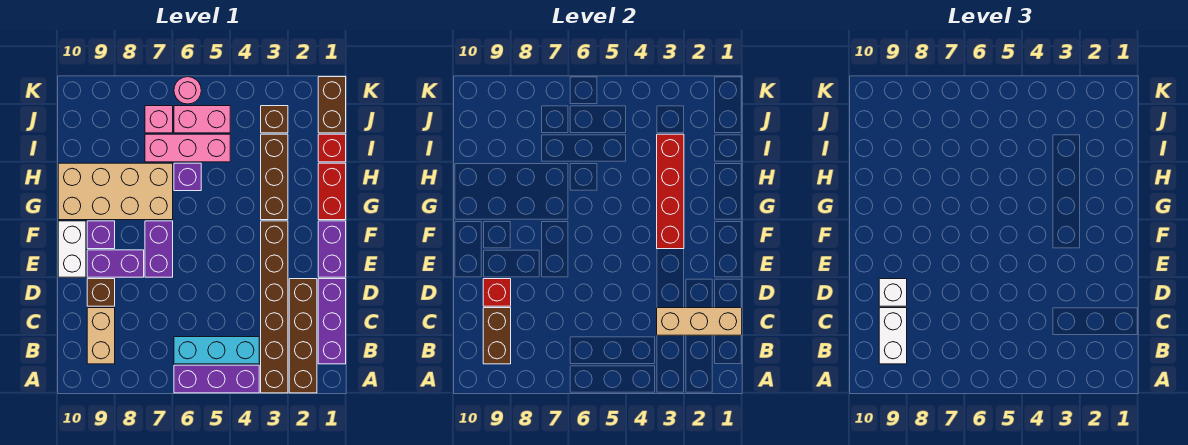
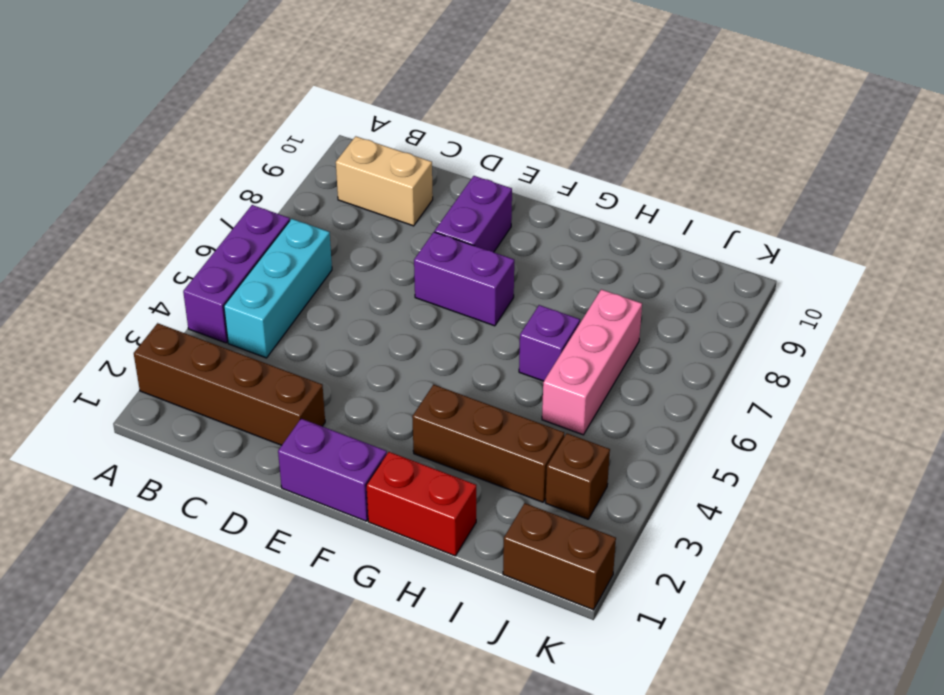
none -> brown brick A3:F3 level 1
none -> purple brick B1:D1 level 1
none -> brown brick D9 level 1

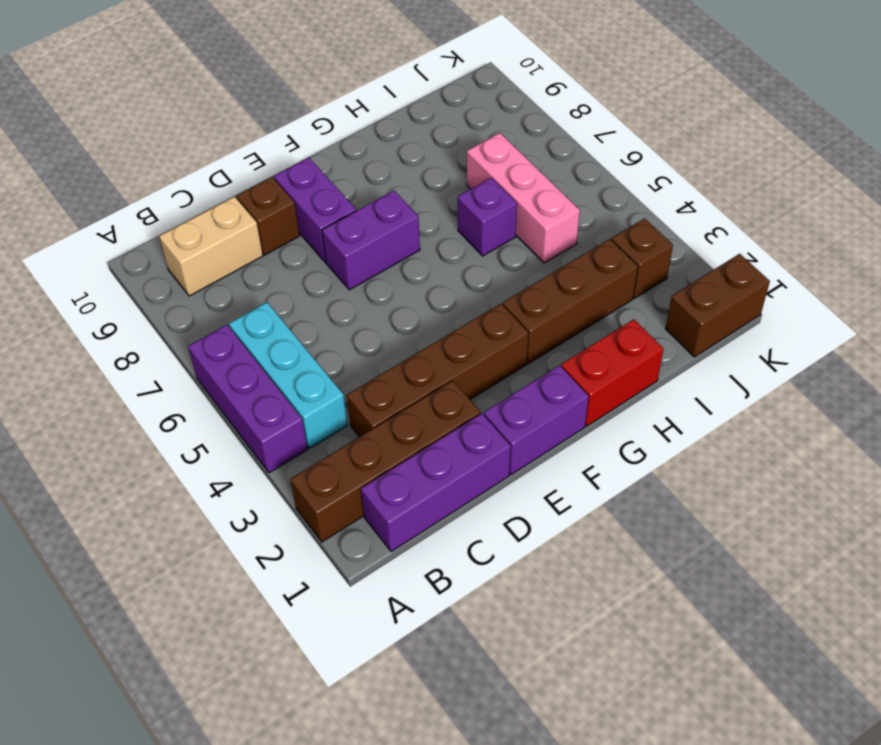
brown brick C3:F3 level 1 -> brown brick A3:F3 level 1
none -> white brick E10:F10 level 1
none -> purple brick F9 level 1
none -> tan brick G7:H10 level 1

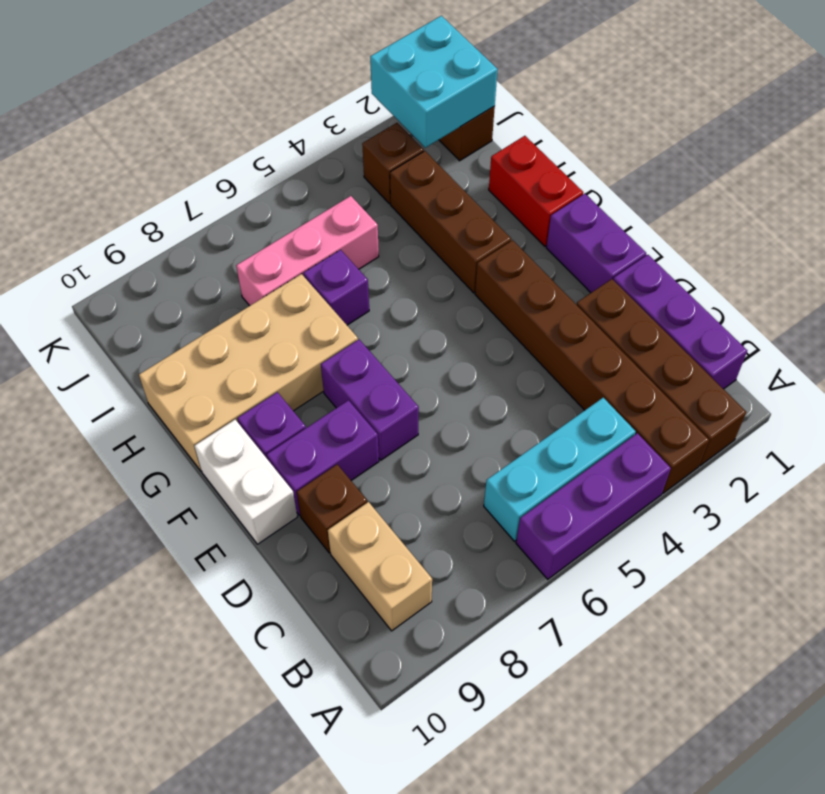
cyan brick J1:K2 level 2 -> none
none -> red brick I1 level 1
none -> pink brick J5:J6 level 1
none -> pink brick J7 level 1

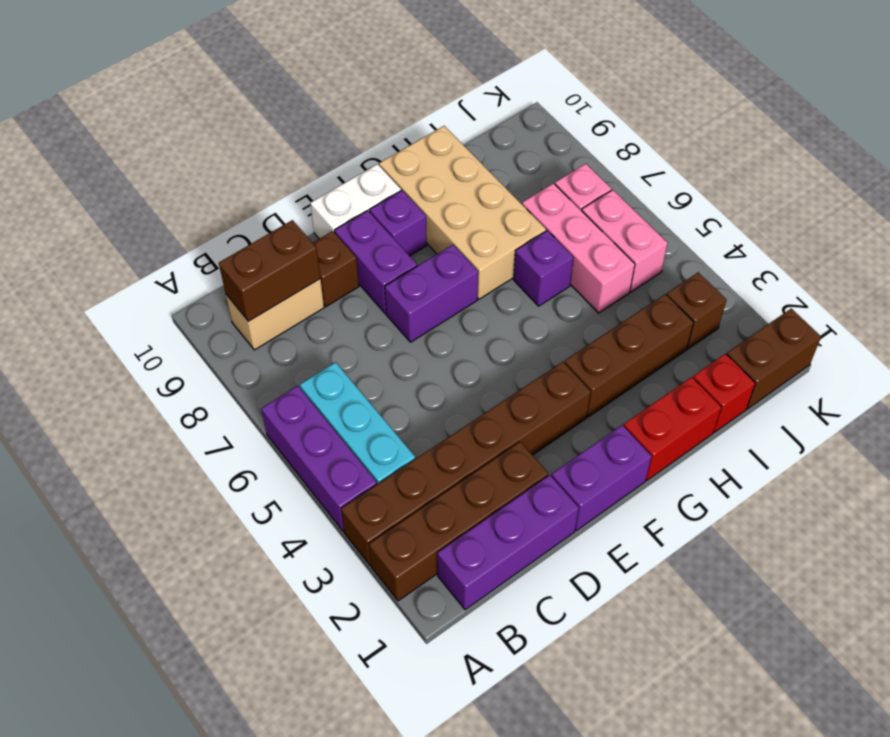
none -> pink round brick K6 level 1
none -> tan brick C1:C3 level 2
none -> red brick D9 level 2

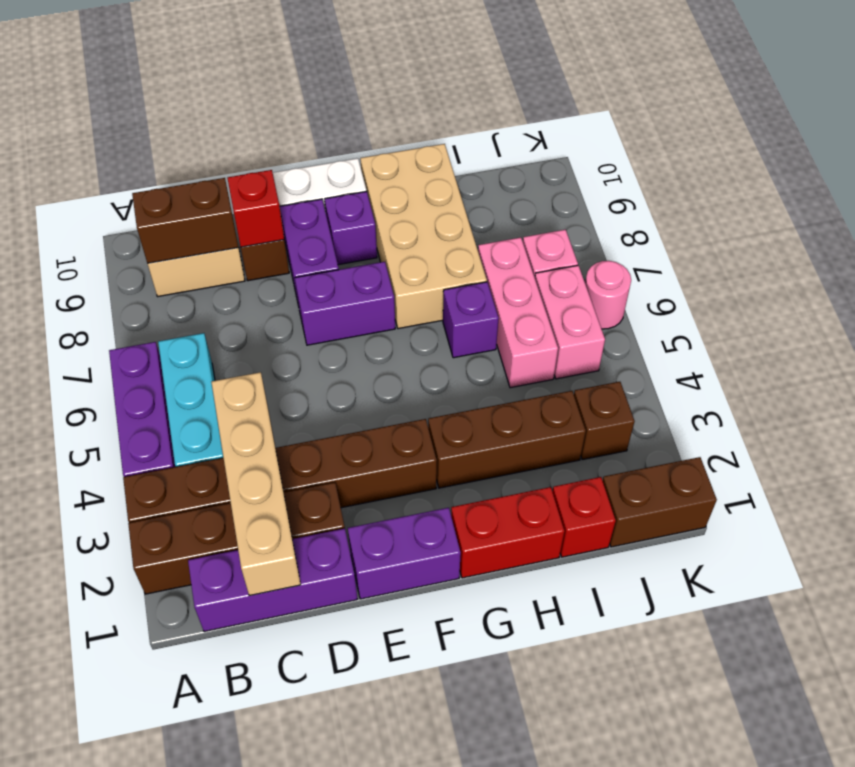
tan brick C1:C4 level 2 -> tan brick C1:C3 level 2
none -> red brick F3:I3 level 2
none -> white brick B9:C9 level 3
none -> white brick D9 level 3

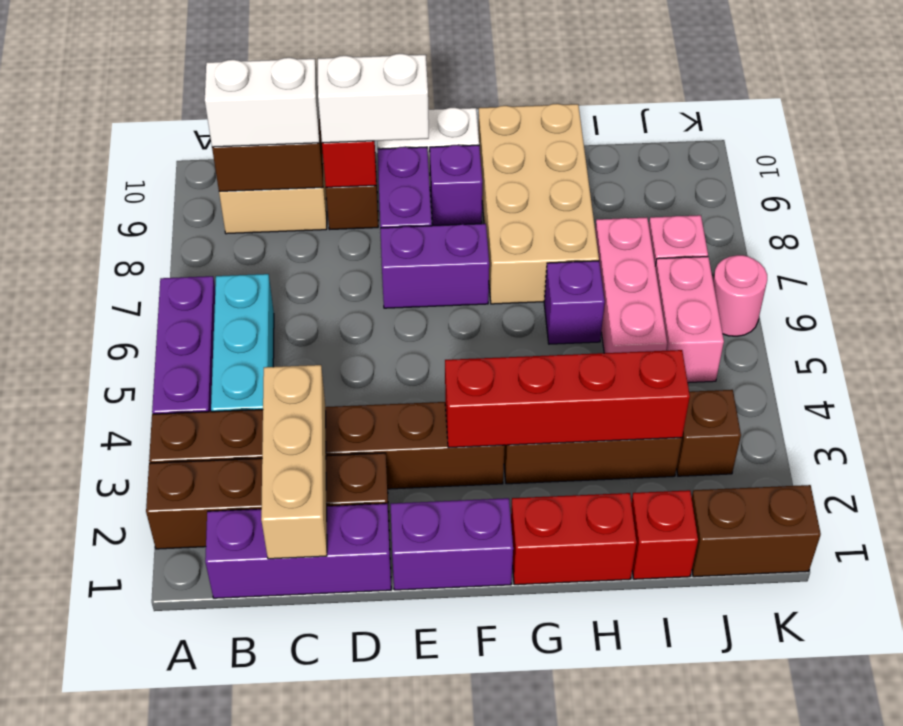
white brick D9:E9 level 3 -> white brick D9 level 3

